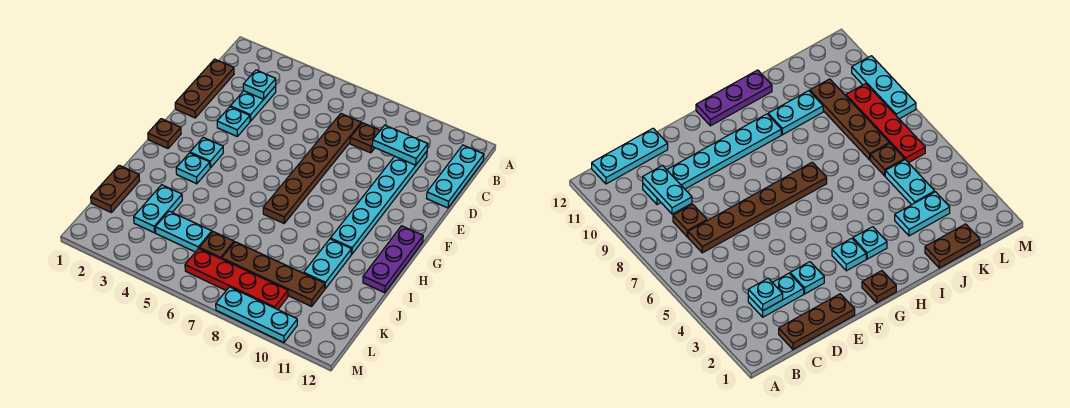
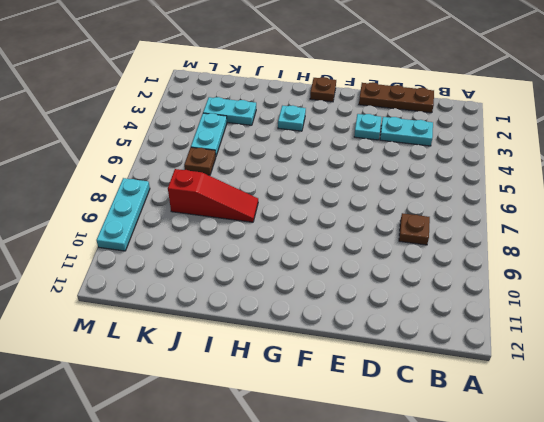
red slope I8:K8 level 1 top K -> brown plate K7:K10 level 1
none -> cyan plate B12:D12 level 1
none -> brown plate C7:H7 level 1
none -> cyan plate C10:H10 level 1

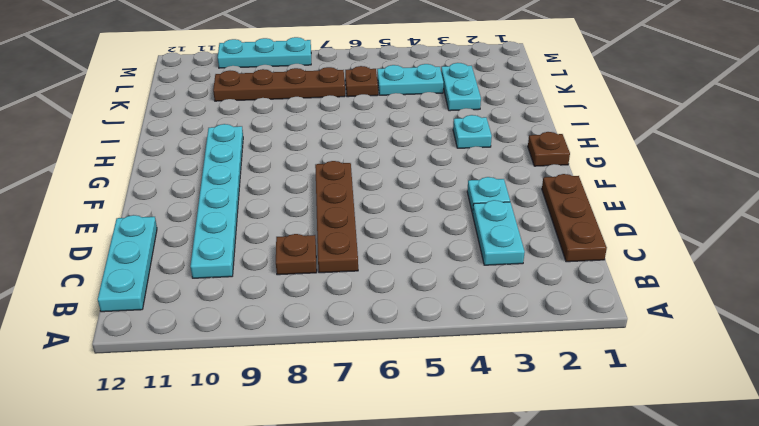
brown plate C7:F7 level 1 -> brown plate C7:H7 level 1
none -> cyan plate G3 level 1
none -> purple plate G12:I12 level 1
none -> cyan plate I10:J10 level 1

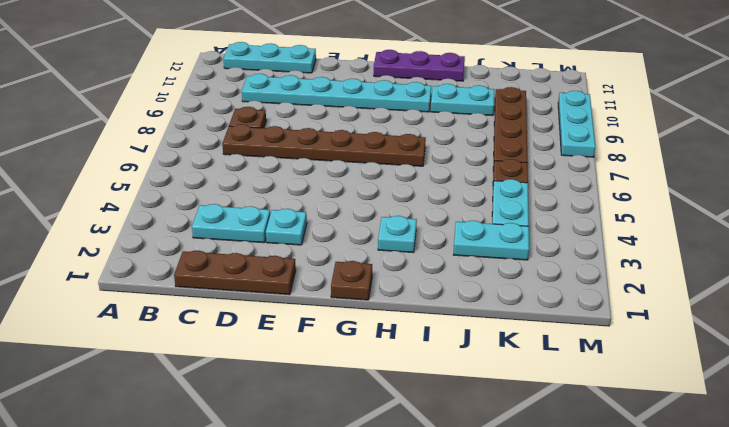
none -> cyan plate G3 level 1
none -> brown plate J1:K1 level 1
none -> red plate L6:L9 level 1

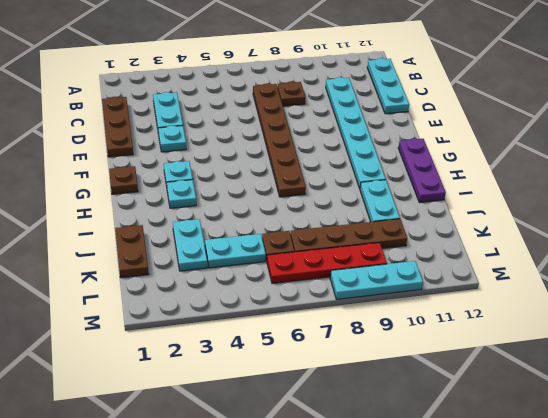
none -> cyan plate C3 level 2
none -> cyan plate C9:C10 level 2

